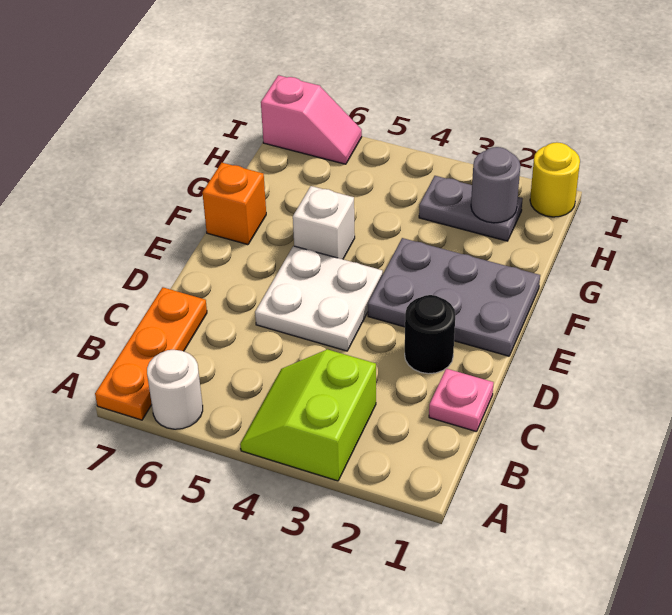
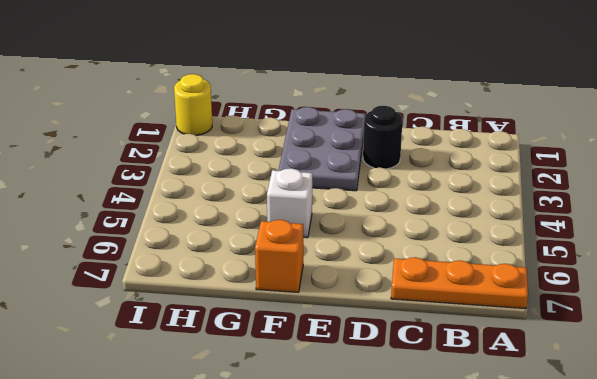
none -> lime slope A3:B4 level 1 top 3
none -> white round brick A6 level 1
none -> pink plate C1 level 1

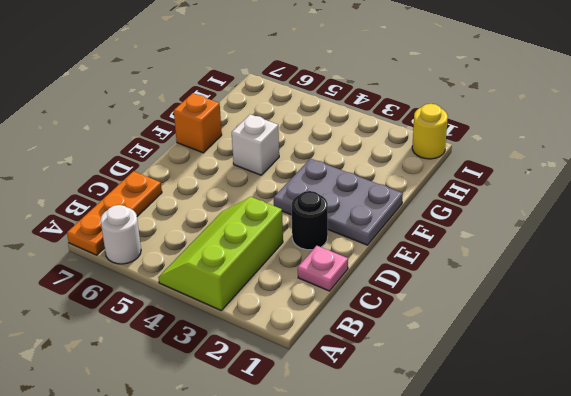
lime slope A3:C4 level 1 top 3 -> lime slope A3:B4 level 1 top 3
none -> white plate D4:E5 level 1
none -> grey plate H2:H3 level 1
none -> pink slope I6:I7 level 1 top 7

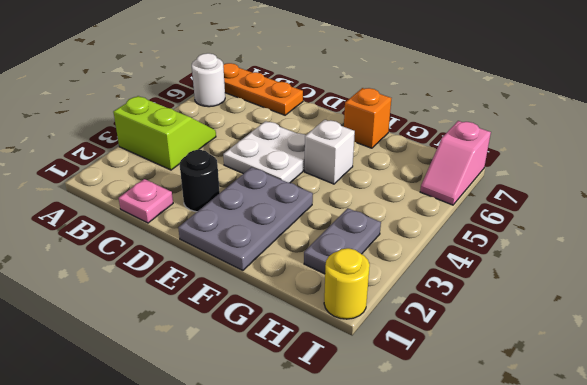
none -> grey round brick H2 level 2

